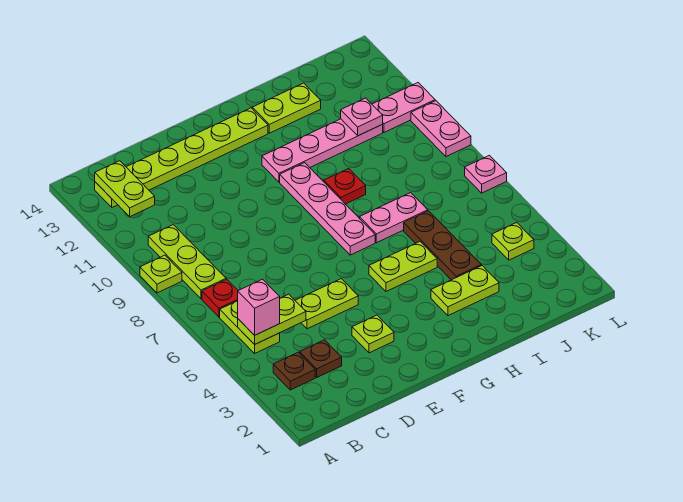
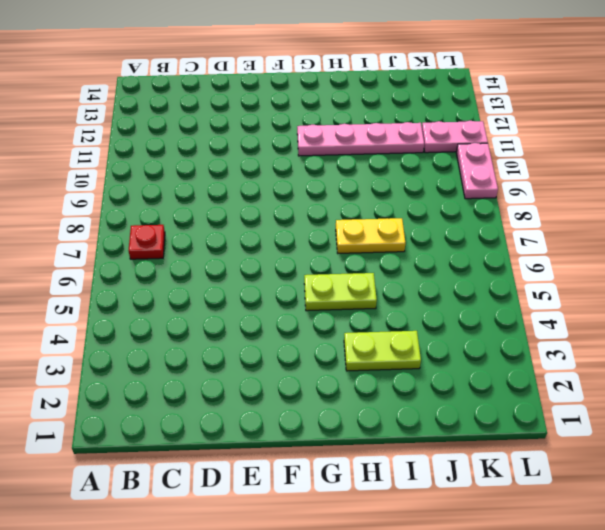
yellow plate H7:I7 level 1 -> pink plate H7:I7 level 1
none -> lime plate A9 level 1
none -> brown plate B3 level 1
none -> lime plate B5:B6 level 1

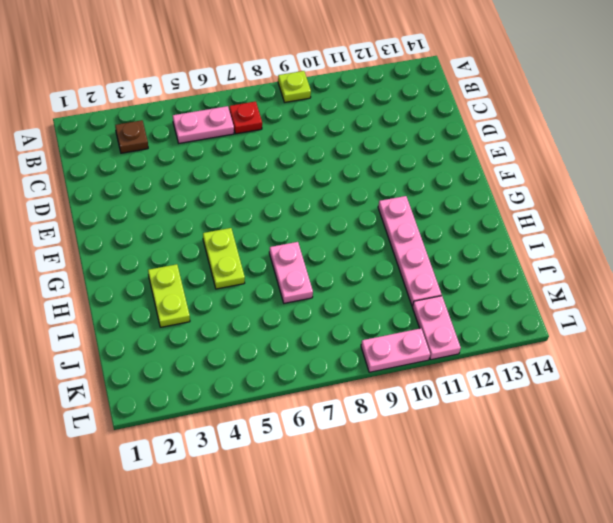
pink plate B5:B6 level 1 -> lime plate B5:B6 level 1
none -> lime plate B8:B10 level 1
none -> lime plate B13:G13 level 1
none -> brown plate C3 level 1

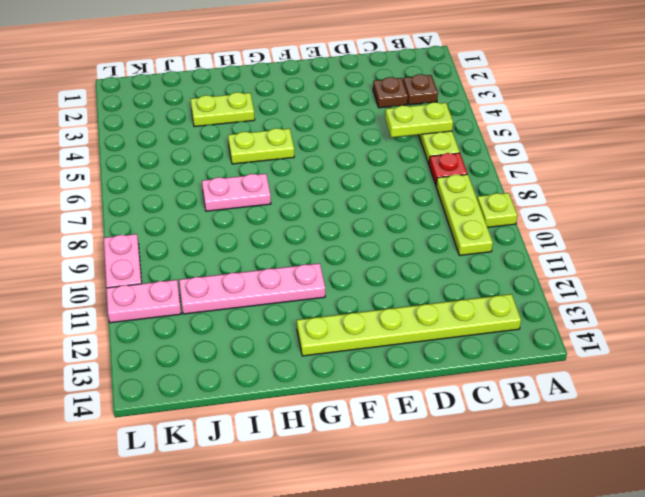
none -> lime plate D5:E5 level 1
none -> lime plate E3 level 1
none -> pink plate G7:G10 level 1

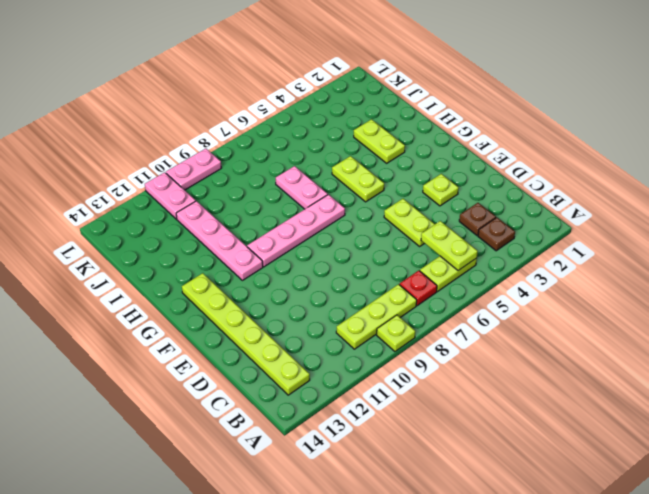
none -> red plate H9 level 1
none -> lime plate H13:I13 level 1
none -> brown plate I4:I6 level 1

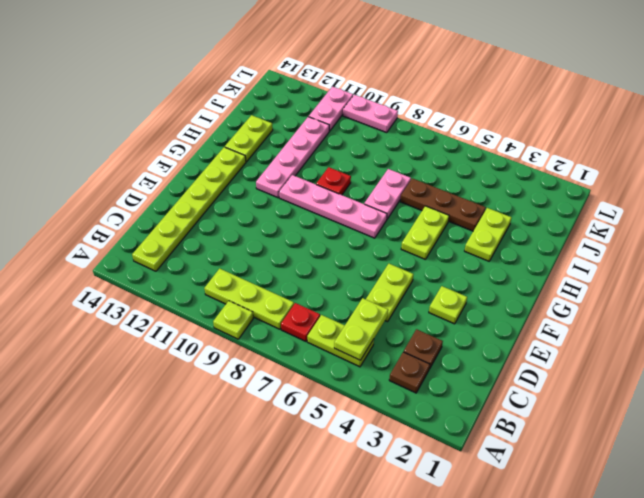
none -> lime plate K4 level 1
none -> pink plate L7 level 1
none -> lime plate B12:B13 level 2

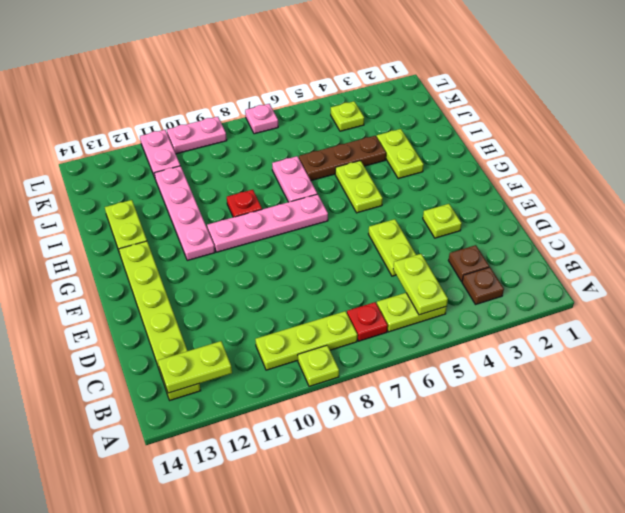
none -> pink plate J11 level 2
none -> pink brick B5 level 3

